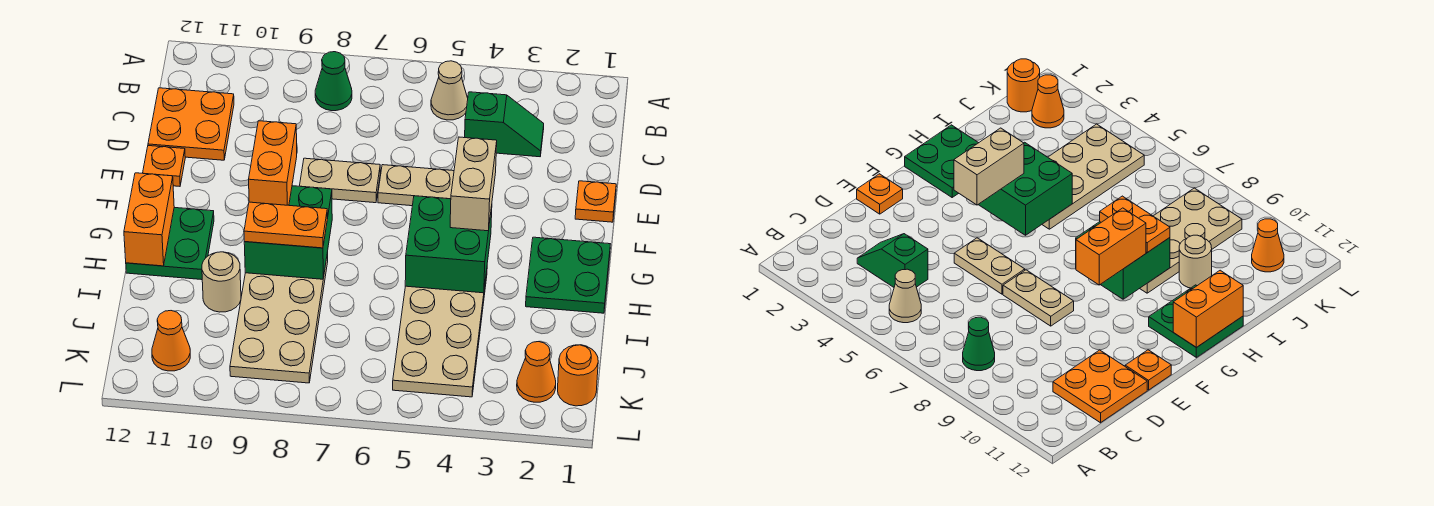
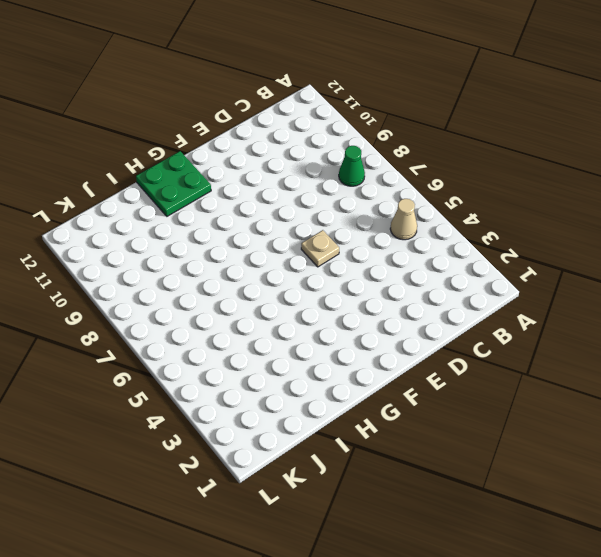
tan plate E6 level 1 -> tan plate E5:E6 level 1
none -> green slope C3:C4 level 1 top 4
none -> orange plate C11:D12 level 1
none -> orange plate E1 level 1

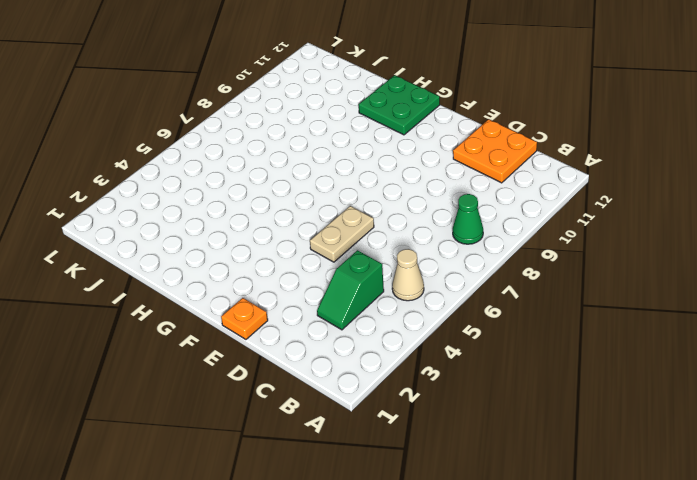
none -> tan plate E7:E8 level 1
none -> orange plate E12 level 1
none -> green plate G1:H2 level 1

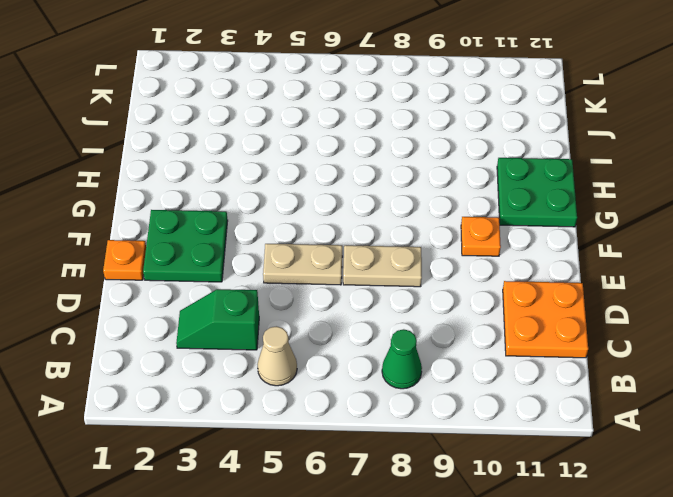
green plate E2:F3 level 1 -> green plate G1:H2 level 1
orange plate F10 level 1 -> orange plate E12 level 1
none -> tan plate H4:K5 level 1
none -> tan plate H8:K9 level 1
none -> tan round brick I10 level 1

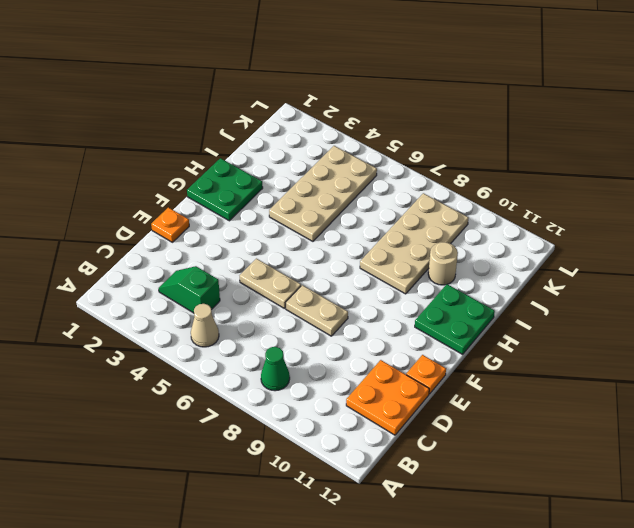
none -> orange round brick K1 level 1
none -> orange cone K2 level 1
none -> orange cone K11 level 1

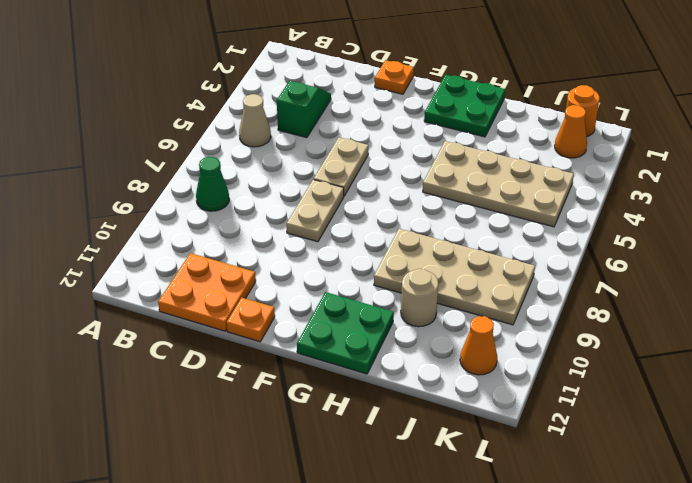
none -> green brick G4:H5 level 2
none -> green brick G8:H9 level 2
none -> orange brick G12:H12 level 2

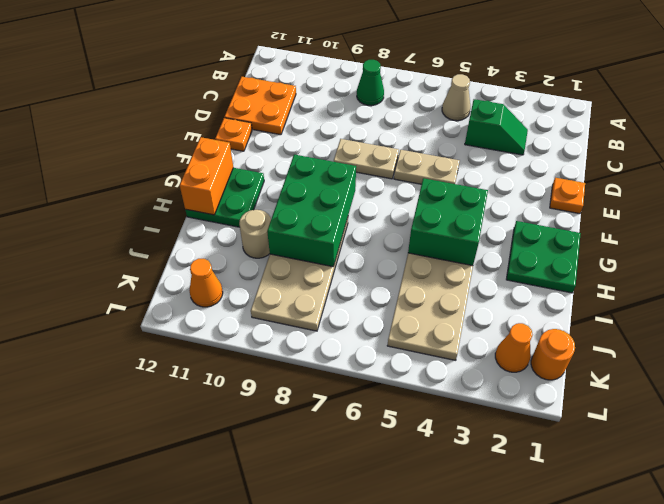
green brick G8:I9 level 2 -> green brick G8:H9 level 2
none -> tan brick F4:G4 level 3
none -> orange brick F9:G9 level 3
none -> orange plate H8:H9 level 3

